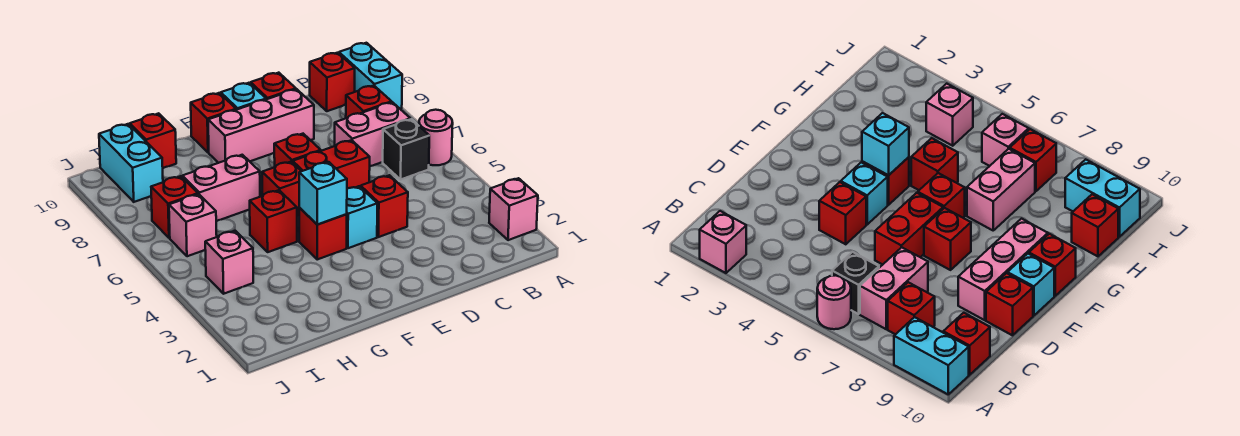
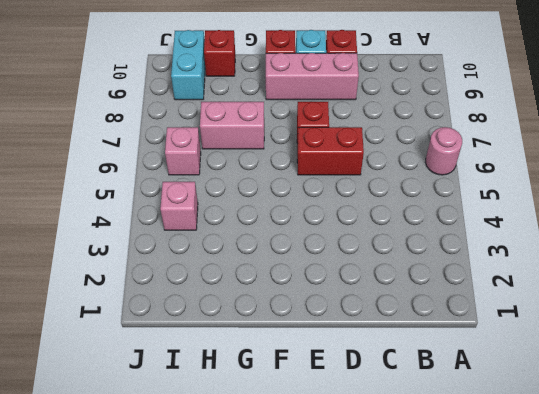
none -> pink brick A2 level 1
none -> cyan brick A9:A10 level 1
none -> black brick B6 level 1

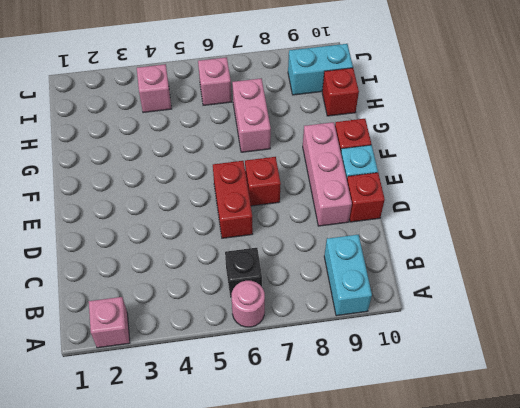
cyan brick A9:B9 level 1 -> cyan brick A9:A10 level 1
none -> pink brick B7:C7 level 1
none -> red brick B8 level 1
none -> red brick B10 level 1

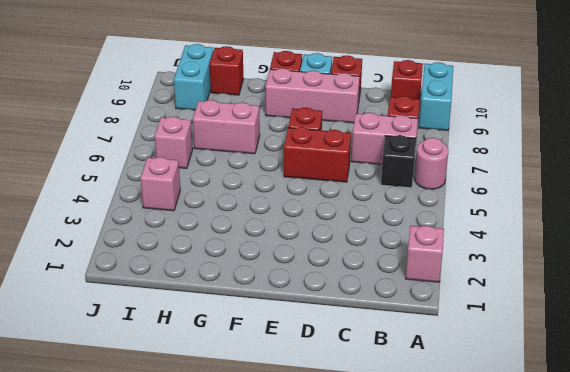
none -> red brick D4 level 1
none -> cyan brick E4 level 1
none -> red brick F4 level 1

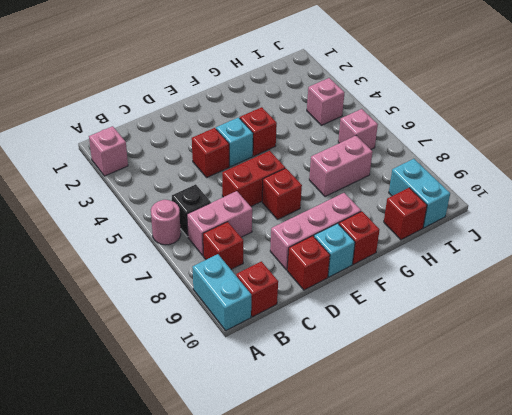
none -> red brick F6 level 1
none -> red brick G5 level 1
none -> red brick I7 level 1

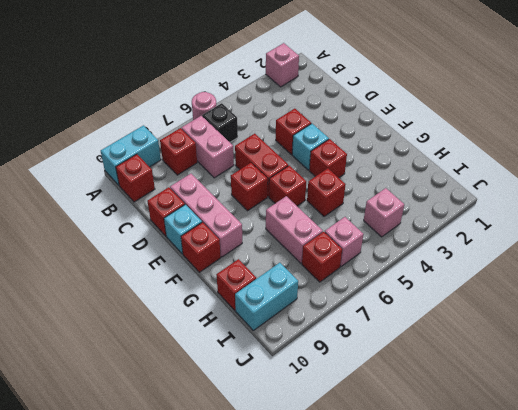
none -> cyan brick F4 level 2

